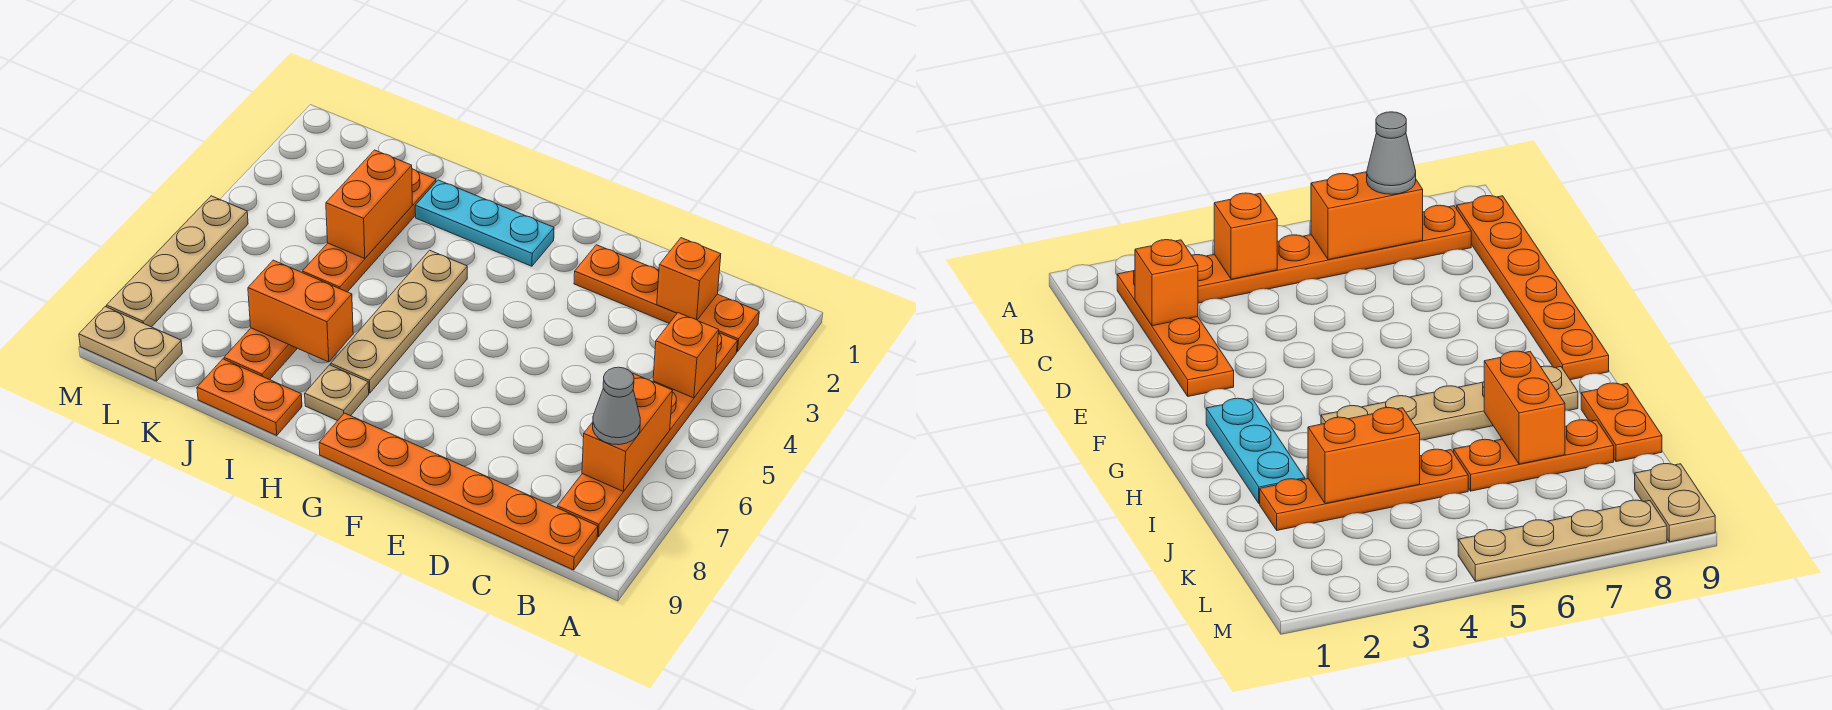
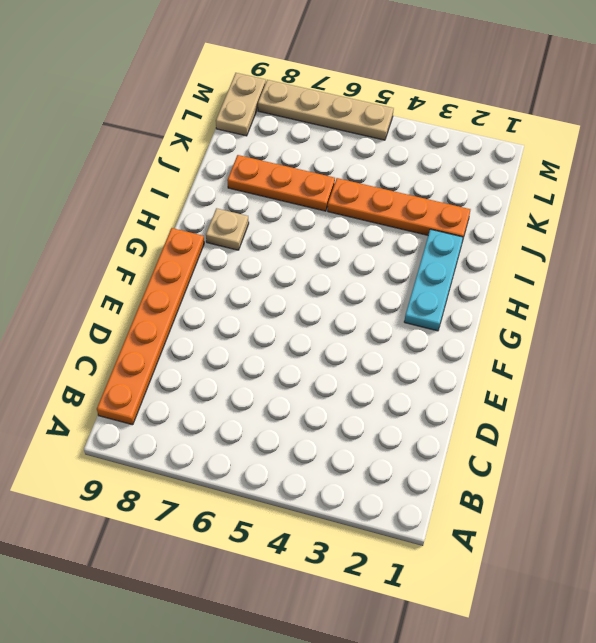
none -> orange plate B2:E2 level 1
none -> orange plate B3:B8 level 1
none -> tan plate H4:H7 level 1

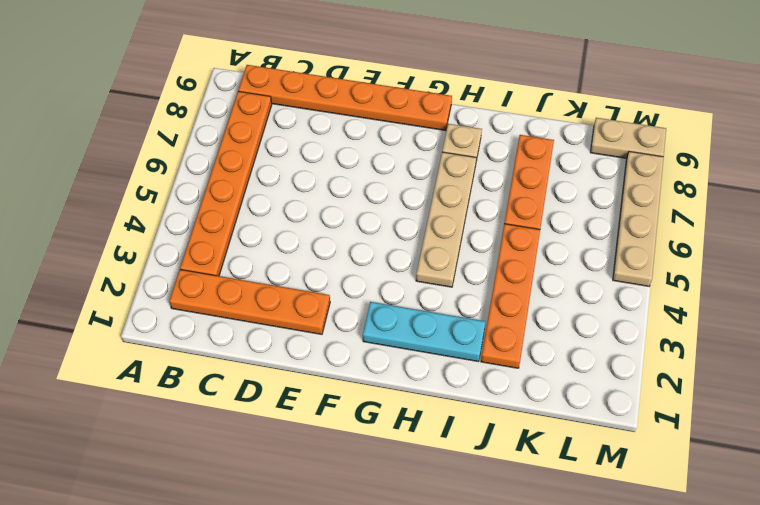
none -> orange plate I9:J9 level 1
none -> orange brick B4 level 2
none -> orange brick B6:B7 level 2

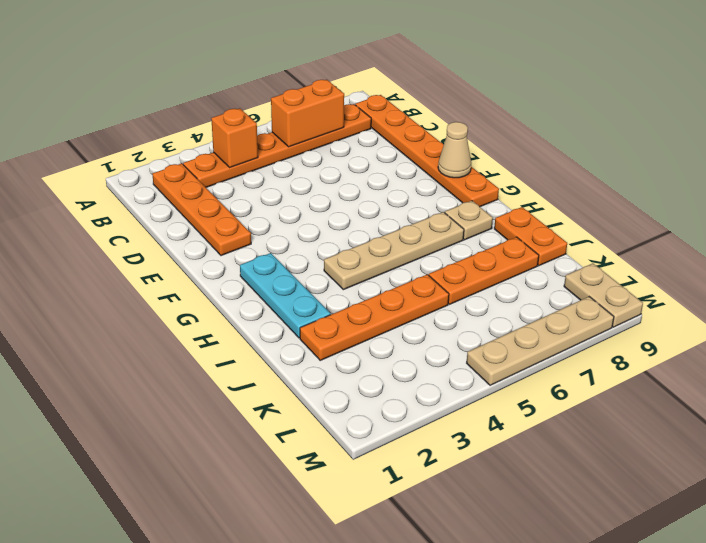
tan cone F9 level 2 -> none
none -> orange brick C2 level 2
none -> orange brick I7:J7 level 2
none -> orange brick J3:J4 level 2

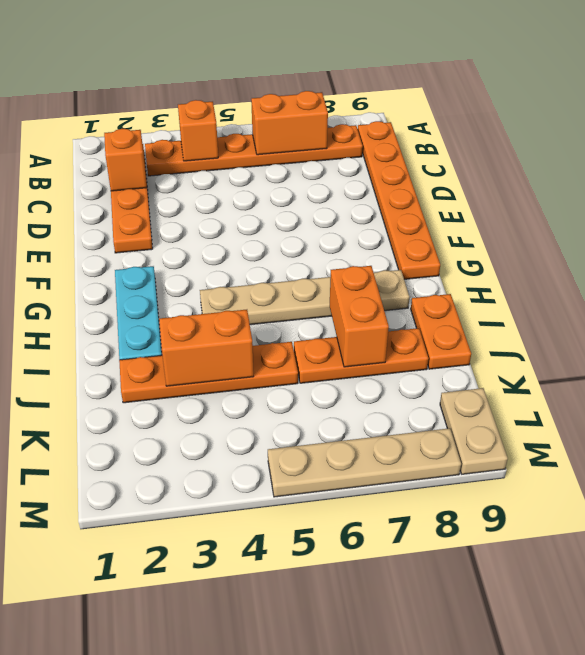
none -> grey cone B7 level 3

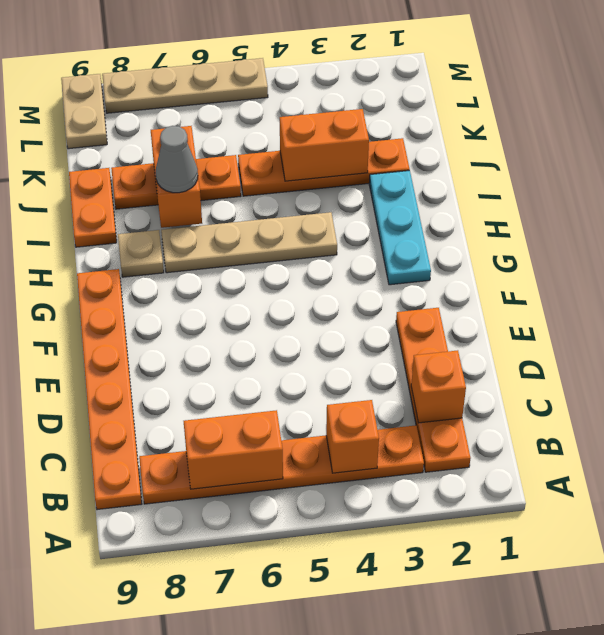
grey cone I7 level 3 -> grey cone B7 level 3

